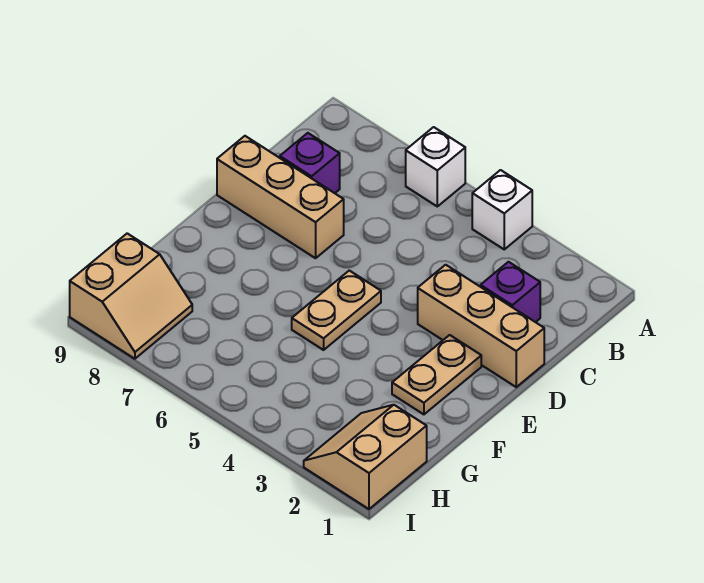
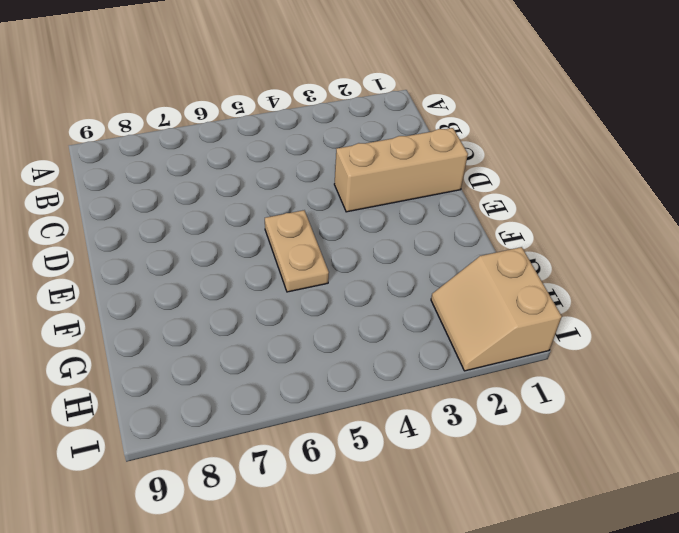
none -> white brick A4 level 1
none -> white brick A6 level 1

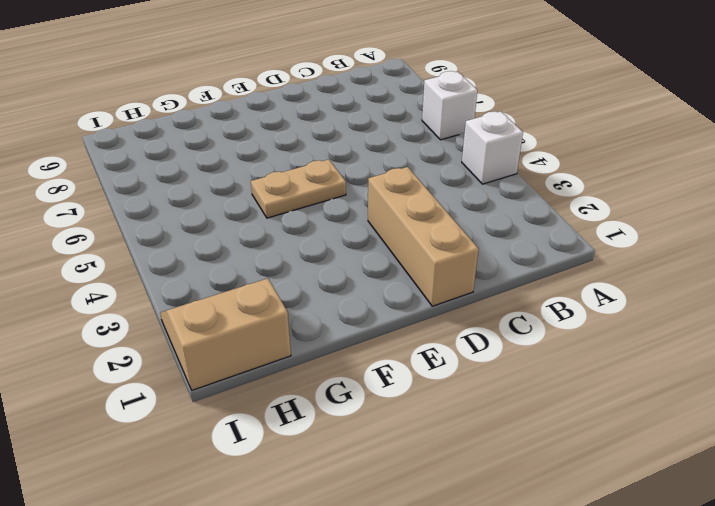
none -> purple brick C2 level 1
none -> purple brick C8 level 1

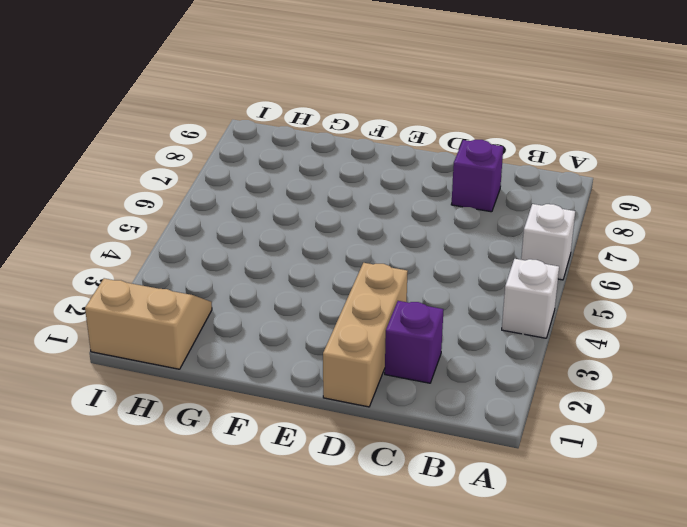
none -> tan brick D7:D9 level 1
none -> tan plate E2:F2 level 1

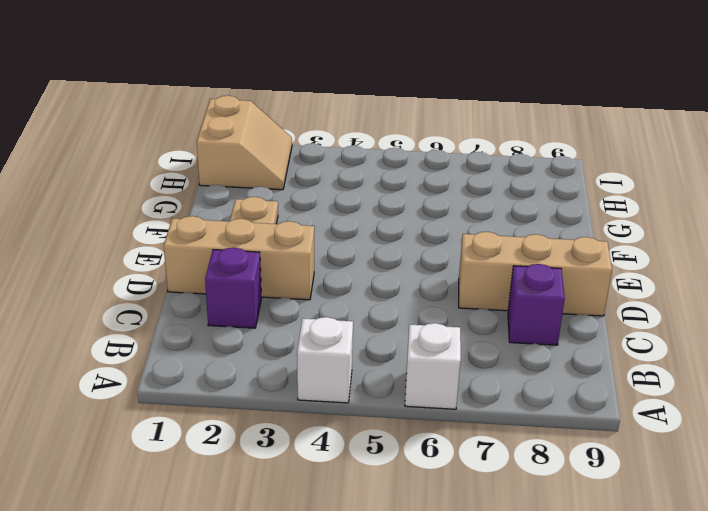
none -> tan plate E5:F5 level 1
none -> tan slope H8:I9 level 1 top 9

